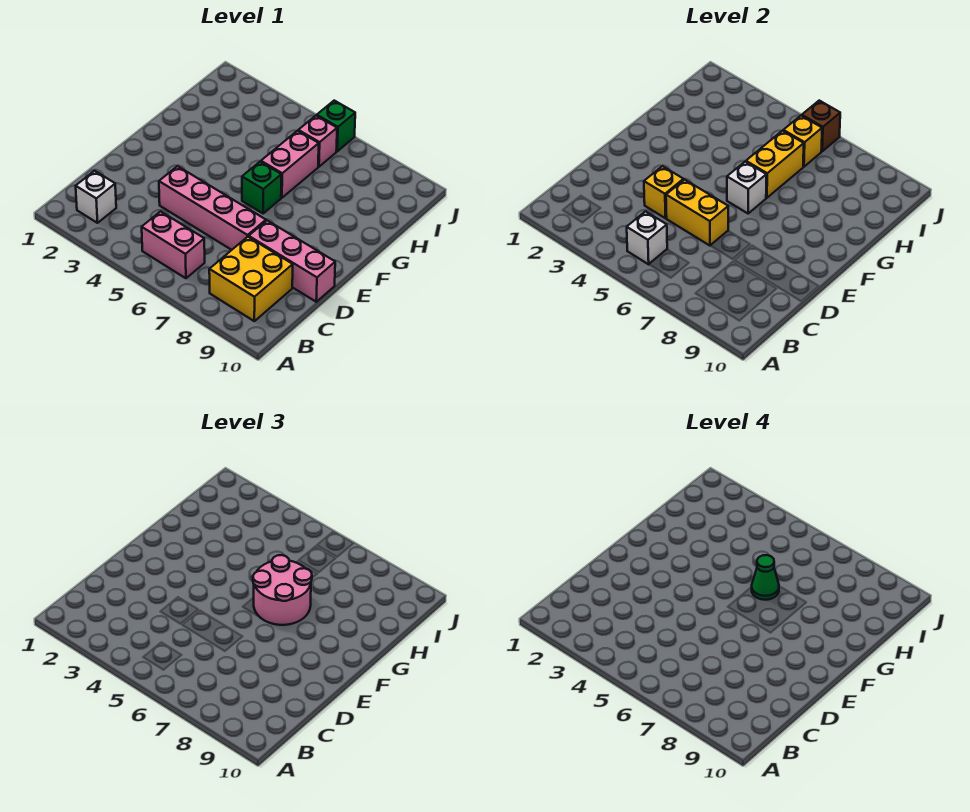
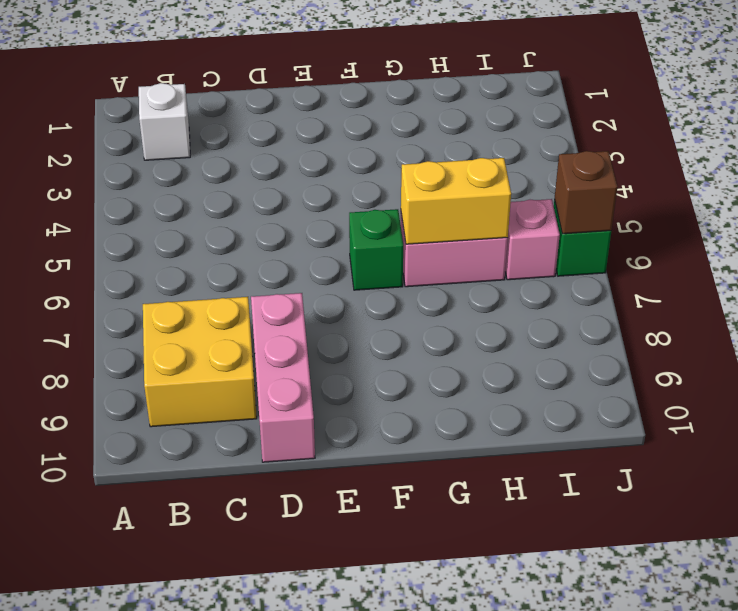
none -> pink brick B5:B6 level 1
none -> pink brick D4:D7 level 1
none -> white brick B5 level 2

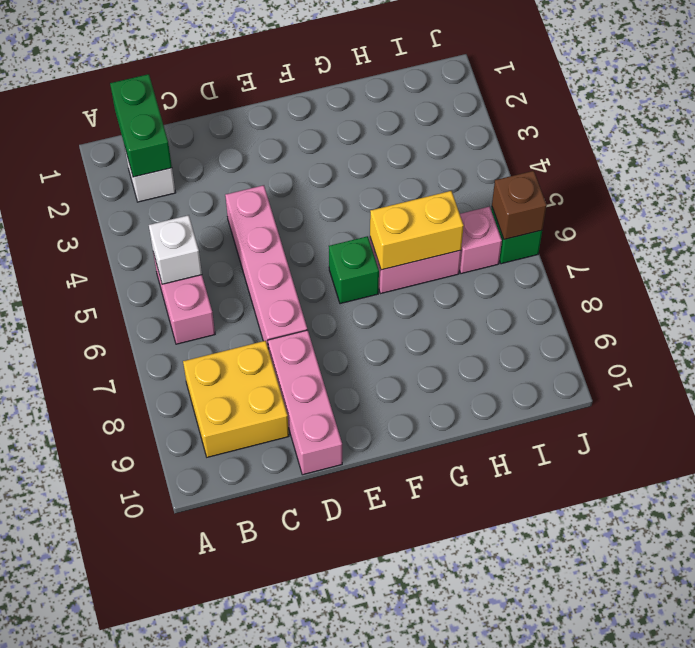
green brick B1:B2 level 2 -> none
none -> yellow brick D4 level 2
none -> yellow brick D5:D6 level 2
none -> white brick F6 level 2

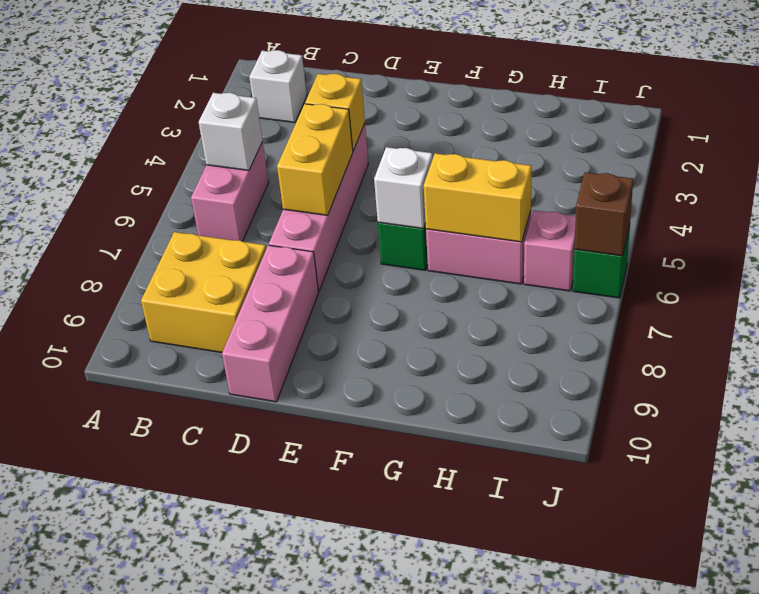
none -> yellow brick I6 level 2
none -> pink round brick F6:G7 level 3
none -> green cone G6 level 4

